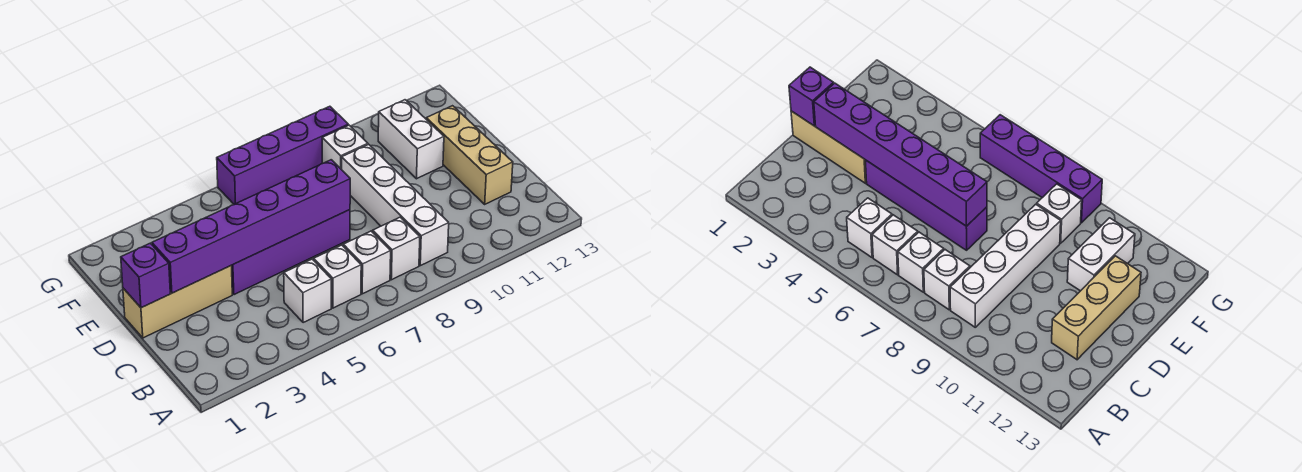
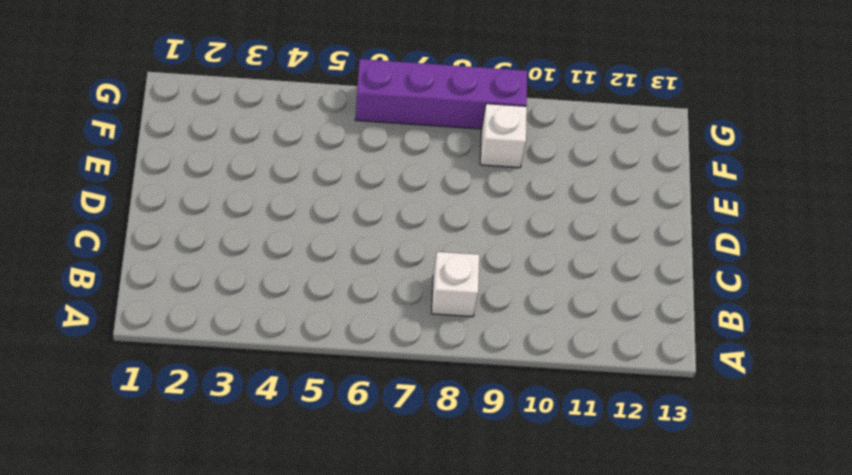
none -> white brick B5 level 1
none -> white brick B6 level 1
none -> white brick B7 level 1

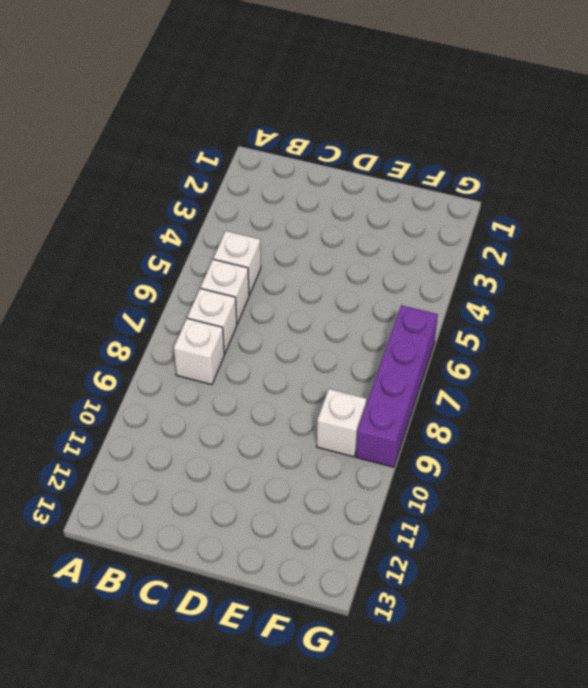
none -> white brick B9:E9 level 1
none -> tan brick C12:E12 level 1
none -> tan brick D1:D3 level 1

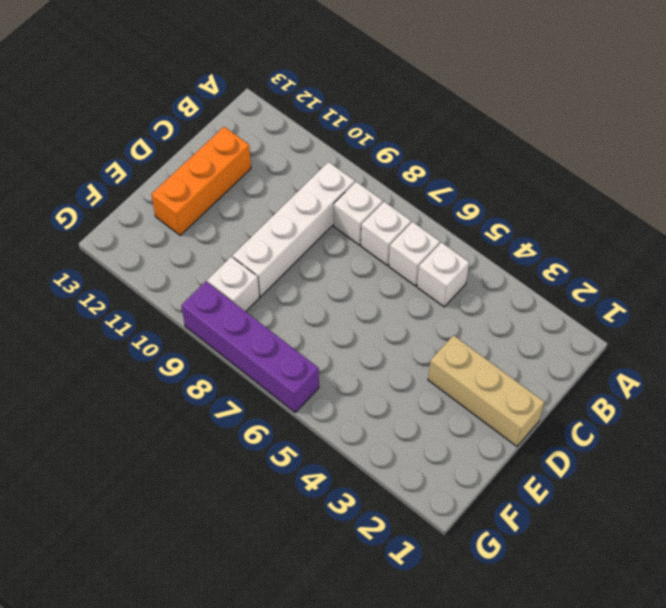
orange brick C12:E12 level 1 -> tan brick C12:E12 level 1
none -> purple brick D4:D7 level 1
none -> white brick E11:F11 level 1
none -> purple brick D1 level 2

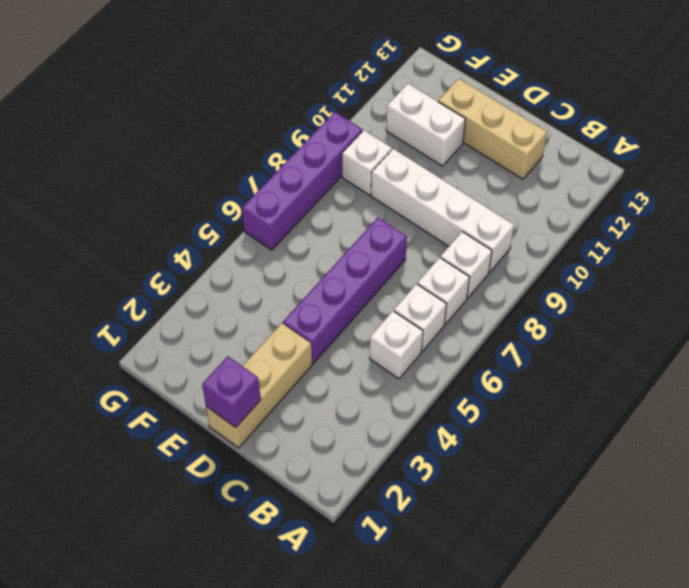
none -> purple brick D2:D7 level 2

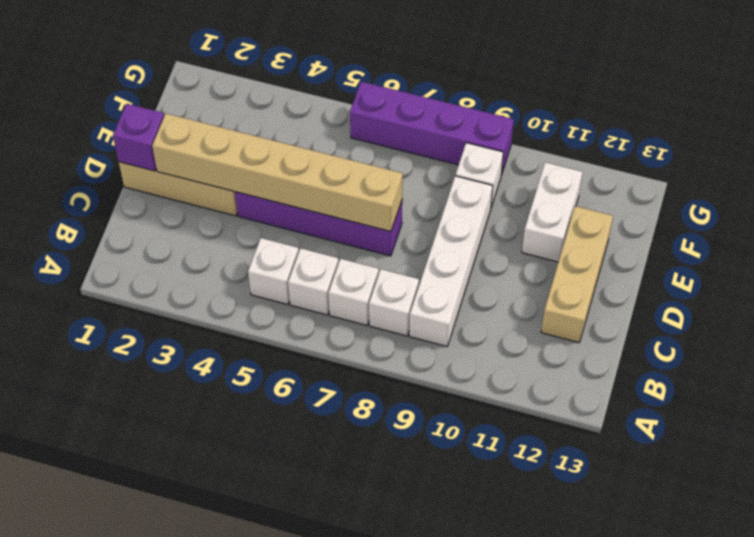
tan brick D2:D7 level 2 -> purple brick D2:D7 level 2

